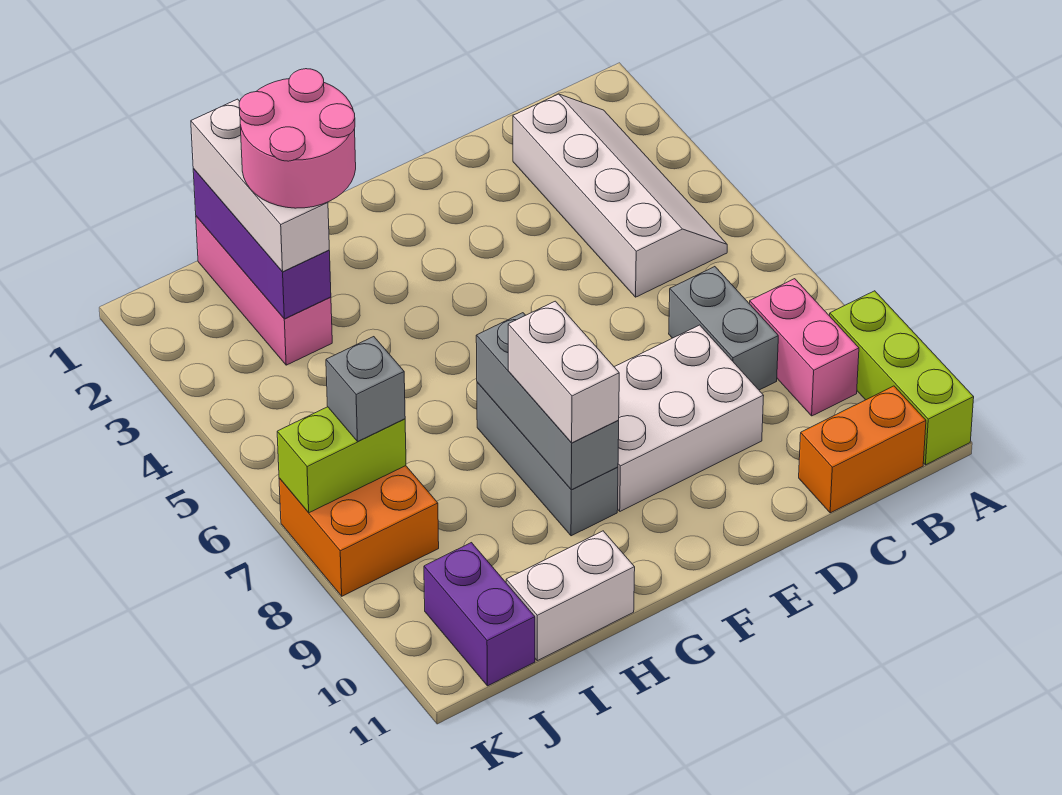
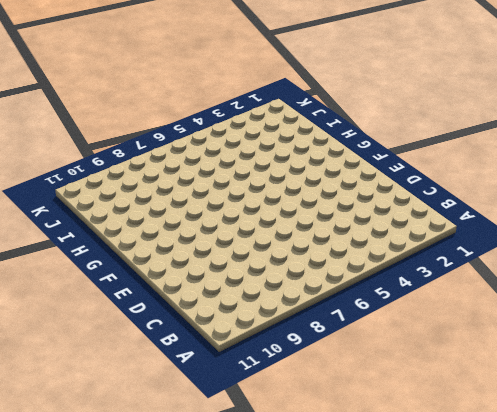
none -> lime brick A9:A11 level 1
none -> white slope B2:C5 level 1 top C
none -> pink brick B8:B9 level 1

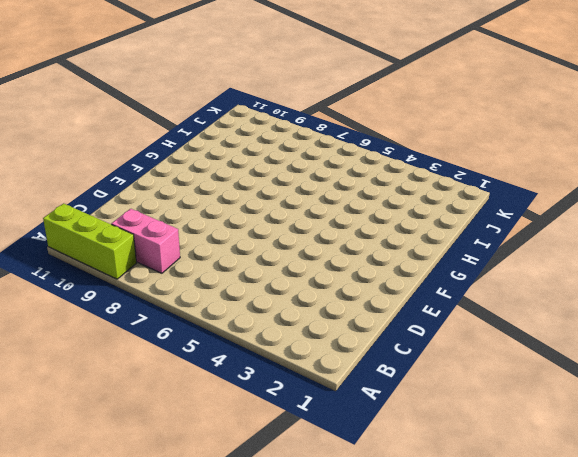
none -> white slope B2:C5 level 1 top C
none -> orange brick B11:C11 level 1
none -> grey brick C7:C8 level 1

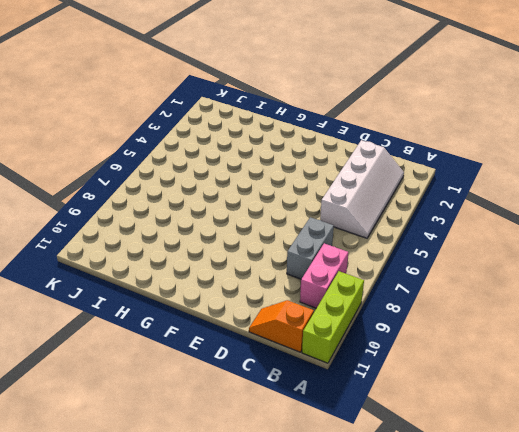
orange slope B11:C11 level 1 top B -> orange brick B11:C11 level 1
none -> white brick D8:F9 level 1
none -> grey brick G7:G9 level 1
none -> white brick H11:I11 level 1

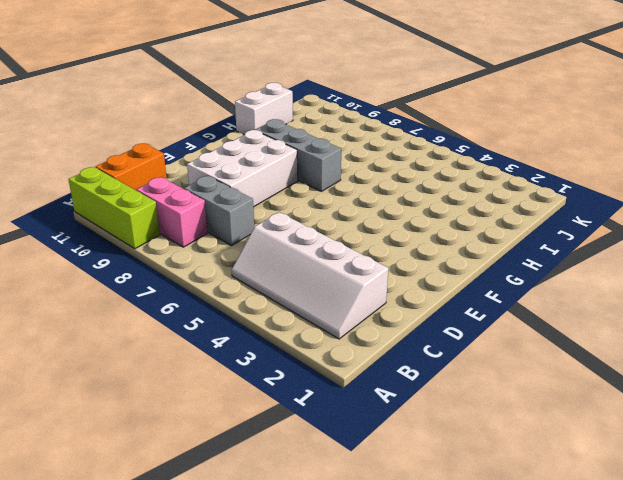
none -> pink brick I1:I3 level 1
none -> orange brick J7:K8 level 1
none -> purple brick J10:J11 level 1

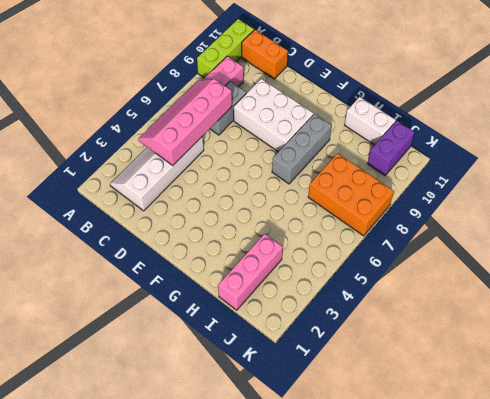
pink slope B4:C7 level 2 top C -> none
orange brick I7:K8 level 1 -> orange brick J7:K8 level 1
none -> grey brick G7:G9 level 2
none -> purple brick I1:I3 level 2
none -> lime brick J7:K7 level 2

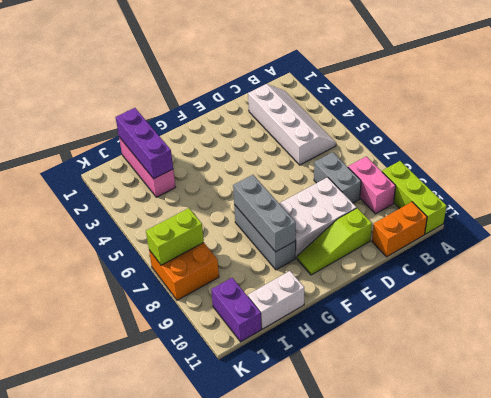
lime slope D10:F10 level 1 top D -> none
none -> white brick G8:G9 level 3
none -> white brick I1:I3 level 3
none -> grey brick J7 level 3

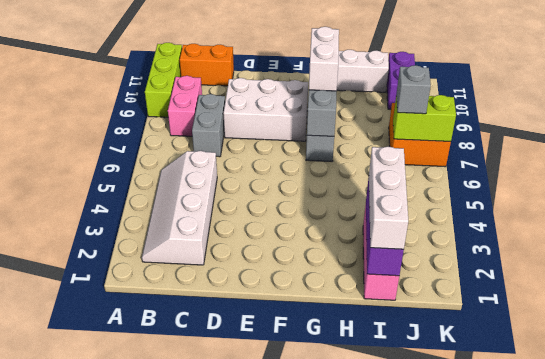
none -> pink round brick H2:I3 level 4

